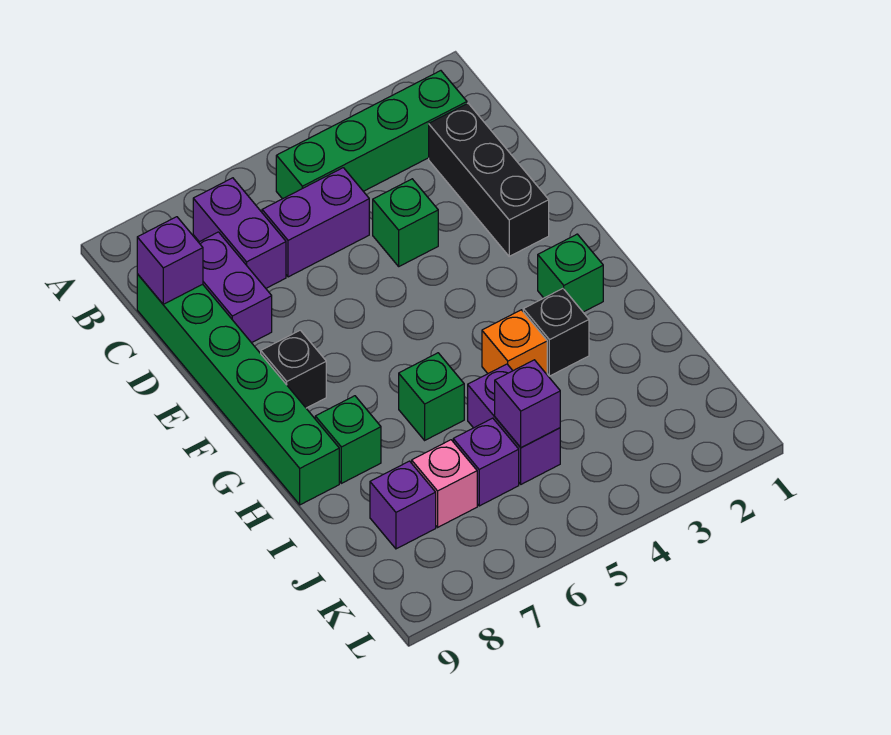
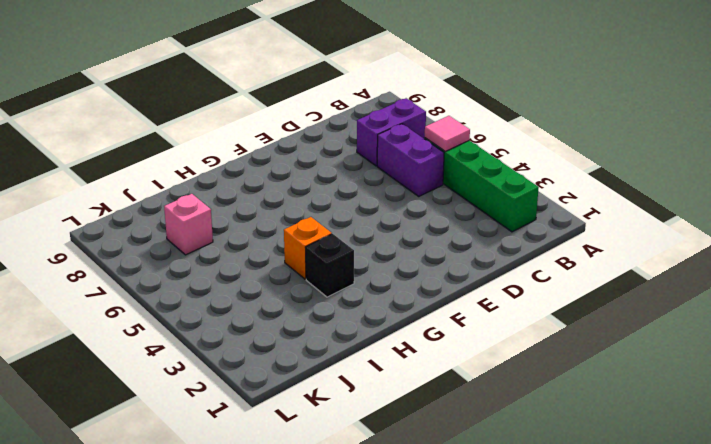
pink tile B5 level 2 -> none
none -> black brick C2:E2 level 1
none -> purple brick C8:D8 level 1
none -> green brick C9:H9 level 1

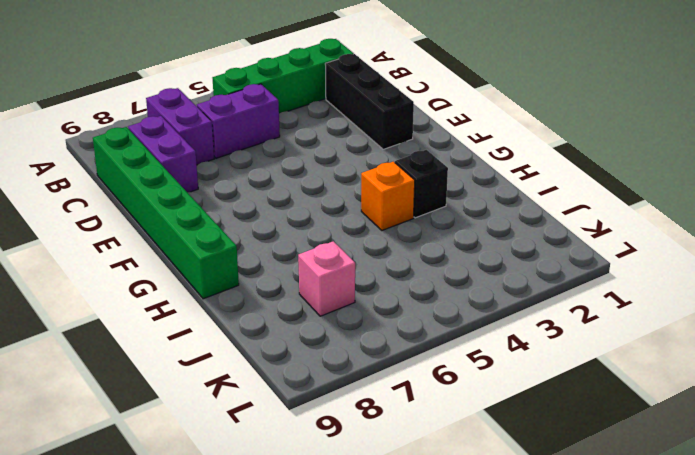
none -> green brick D4 level 1
none -> black brick F8 level 1
none -> green brick G2 level 1

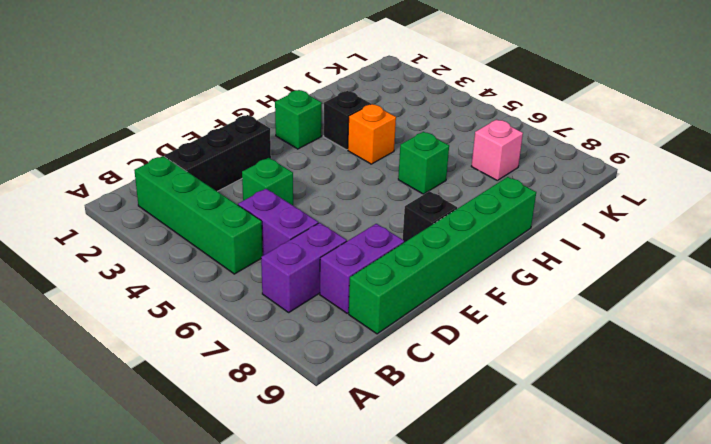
none -> green brick H8 level 1
none -> purple brick I5:J5 level 1
none -> purple brick J6 level 1

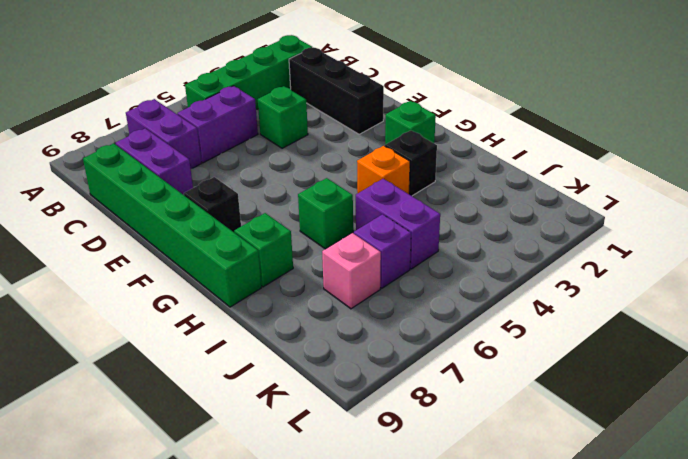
none -> purple brick J8 level 1
none -> purple brick C9 level 2
none -> purple brick J5 level 2

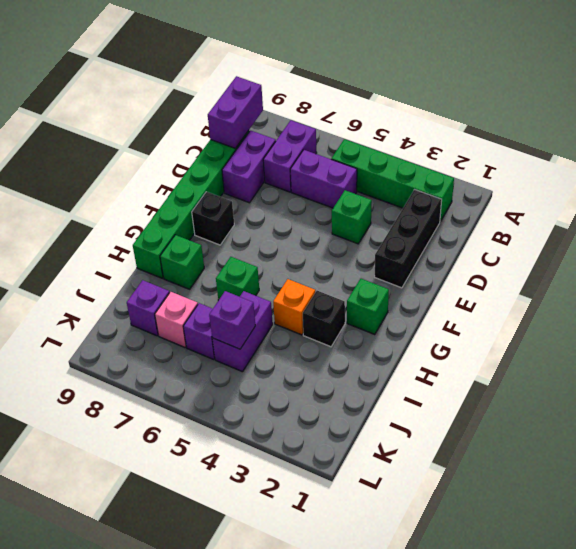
purple brick B9:C9 level 2 -> purple brick C9 level 2

